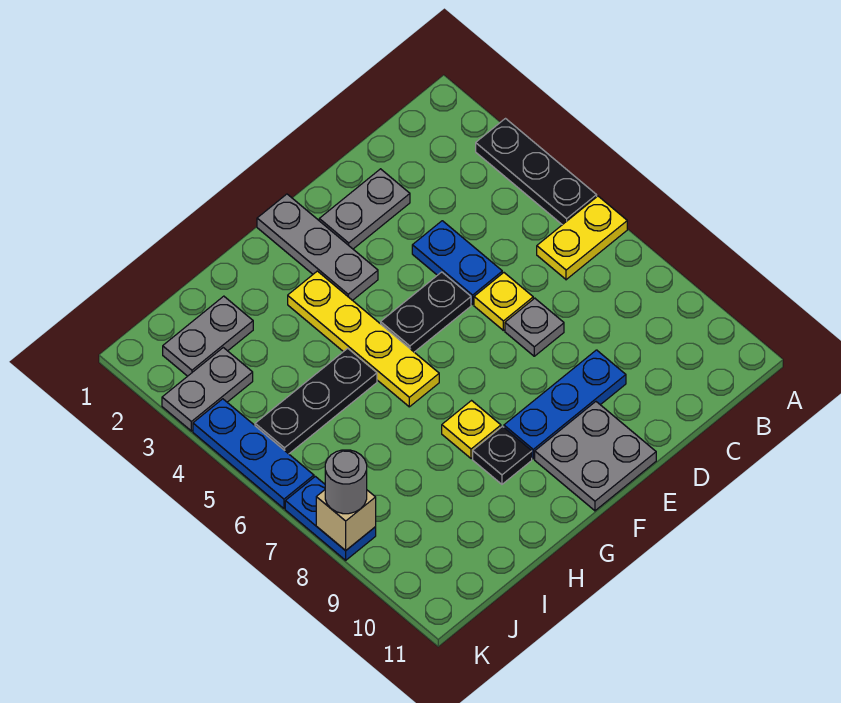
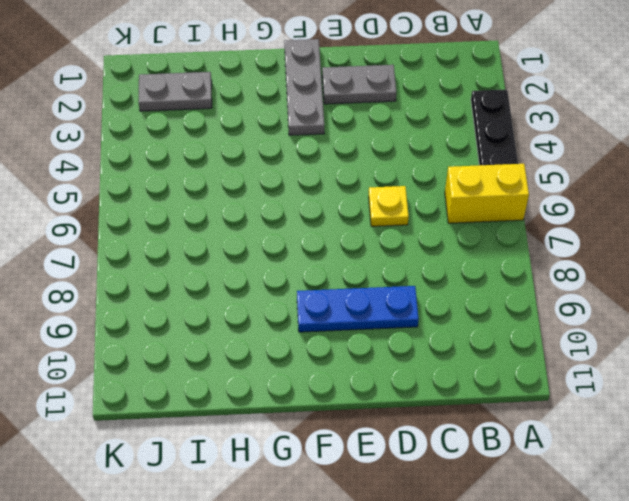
yellow brick A6:B6 level 1 -> yellow plate A6:B6 level 1
none -> blue plate D4:D5 level 1
none -> grey plate D7 level 1
none -> black plate E5:F5 level 1

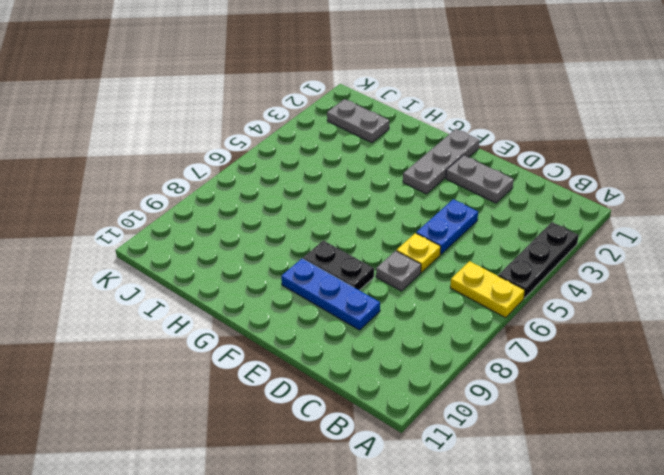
black plate E8:F8 level 1 -> black plate E5:F5 level 1
none -> grey plate E10:F11 level 1
none -> yellow plate G3:G6 level 1
none -> yellow plate G8 level 1

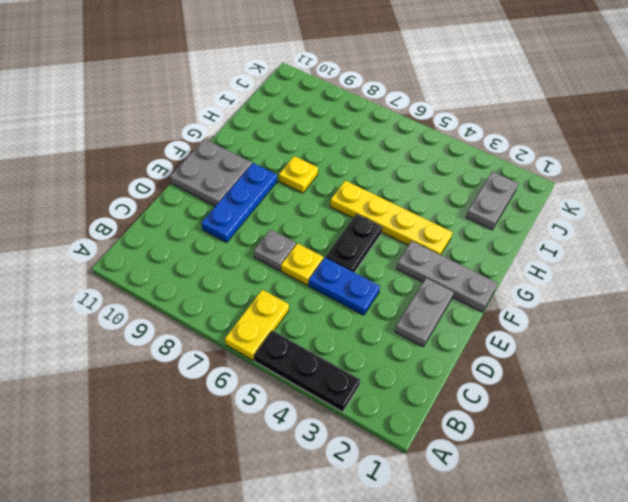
none -> black plate G9 level 1
none -> black plate H5:J5 level 1
none -> grey plate J3:K3 level 1

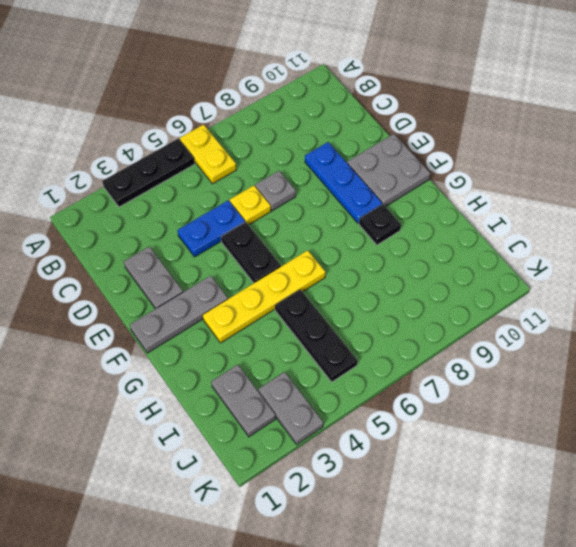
none -> yellow plate G8 level 1
none -> blue plate K4:K6 level 1
none -> blue plate K7:K8 level 1

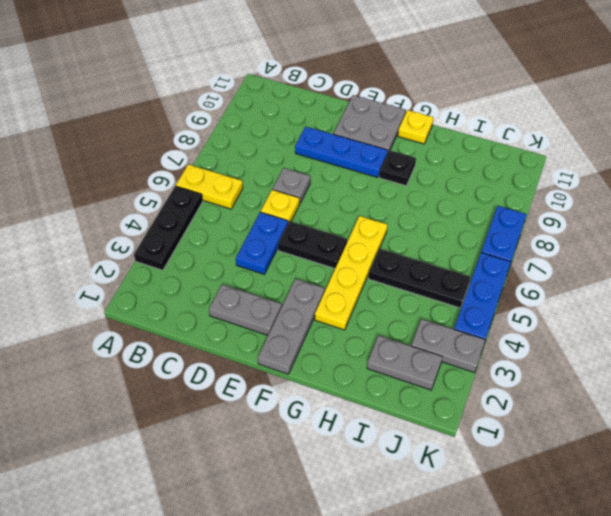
yellow plate G11 level 1 -> yellow plate G8 level 1
none -> tan brick K8 level 2
none -> grey round brick K8 level 3

